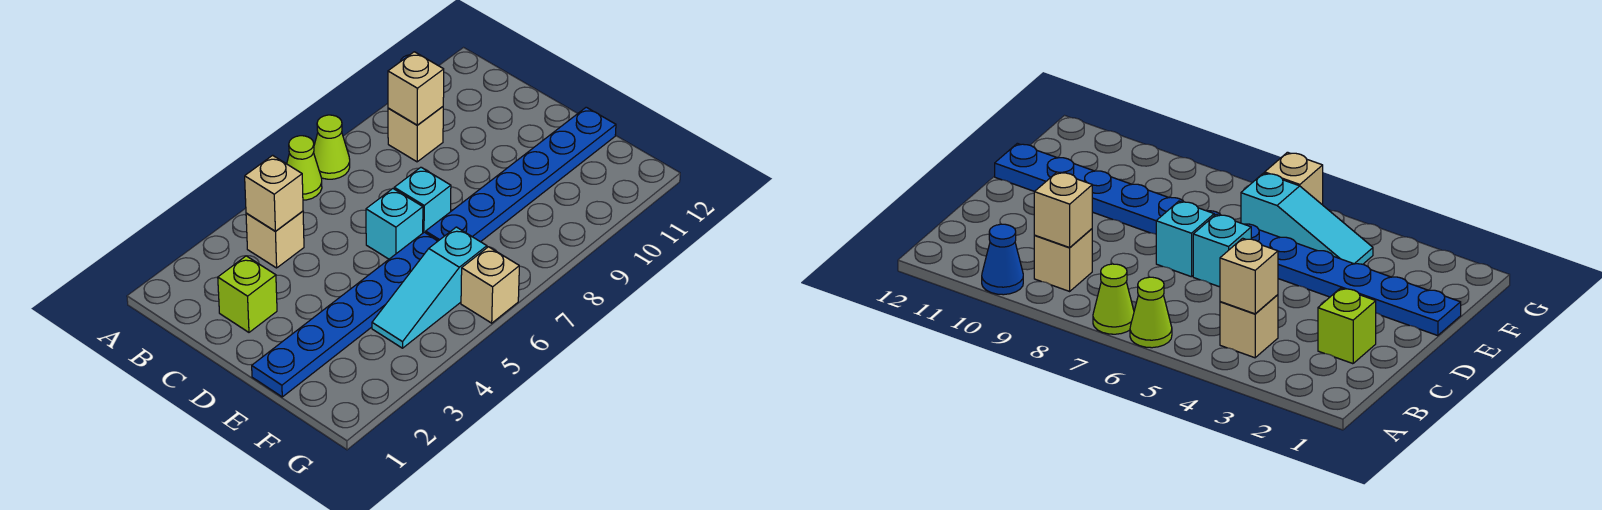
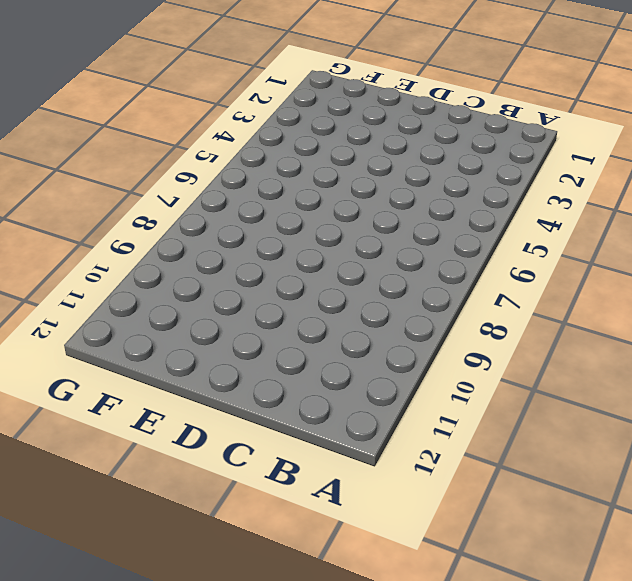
none -> lime cone A6 level 1
none -> lime cone A7 level 1
none -> blue cone A10 level 1

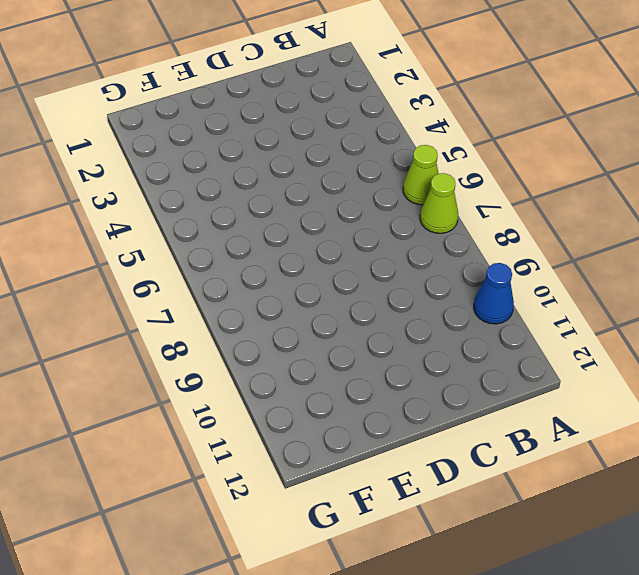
none -> tan brick B4 level 1
none -> tan brick B9 level 1
none -> lime brick C2 level 1

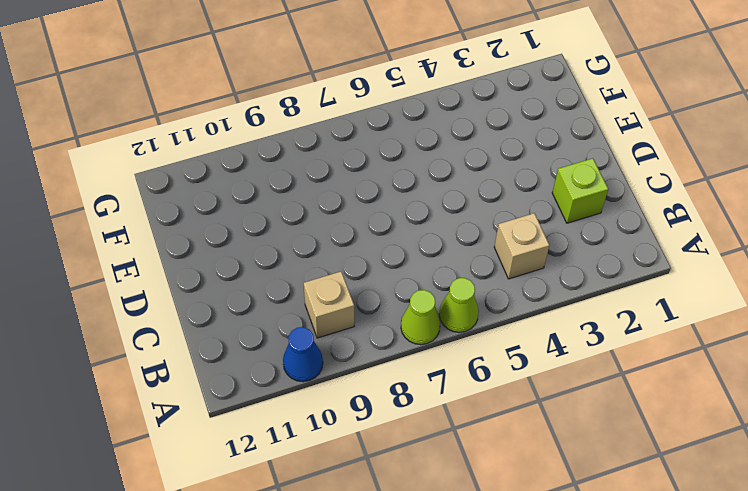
none -> cyan brick D6 level 1
none -> cyan brick D7 level 1
none -> blue plate E1:E6 level 1

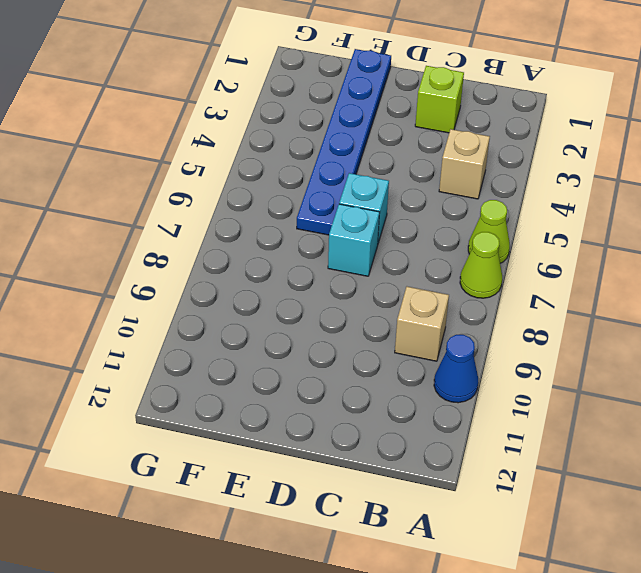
none -> blue plate E7:E12 level 1
none -> cyan slope F4:F6 level 1 top 6
none -> tan brick G6 level 1

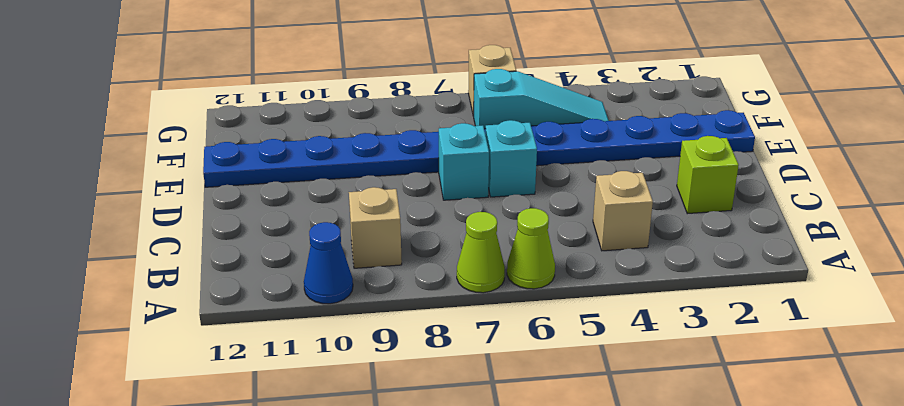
none -> tan brick B4 level 2
none -> tan brick B9 level 2

